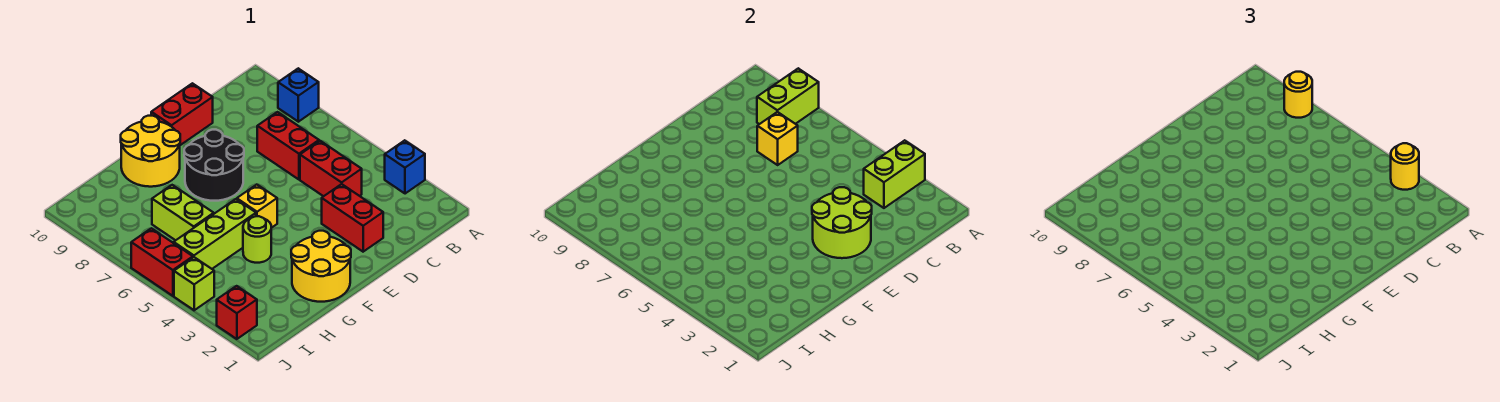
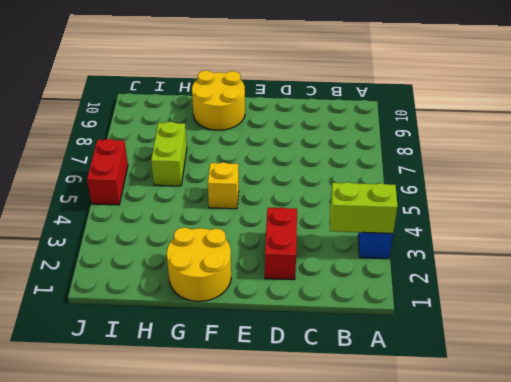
none -> blue brick A8 level 1
none -> red brick C4:C5 level 1
none -> red brick C6:C7 level 1

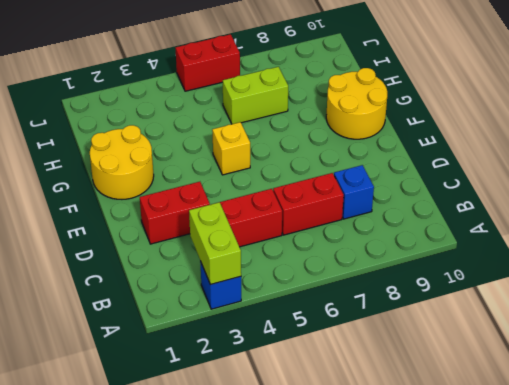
blue brick C8 level 1 -> blue brick A8 level 1
none -> red brick D10:E10 level 1
none -> black round brick E7:F8 level 1
none -> lime round brick G4 level 1

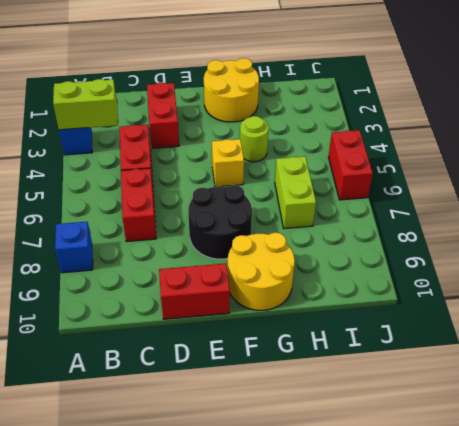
none -> lime brick G5:I5 level 1
none -> red brick J2 level 1
none -> lime brick J4 level 1

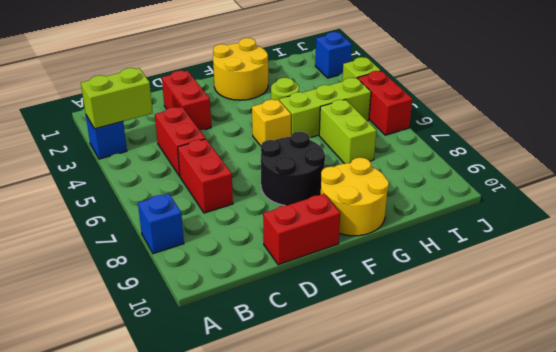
blue brick J2 level 1 -> red brick J2 level 1
none -> lime brick A8:B8 level 2
none -> yellow brick C7 level 2
none -> lime round brick D2:E3 level 2

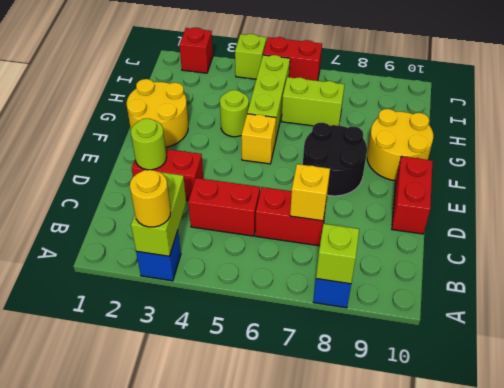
lime brick A8 level 2 -> lime brick A8:B8 level 2
lime round brick D2 level 2 -> lime round brick D2:E3 level 2
none -> yellow round brick A8 level 3

